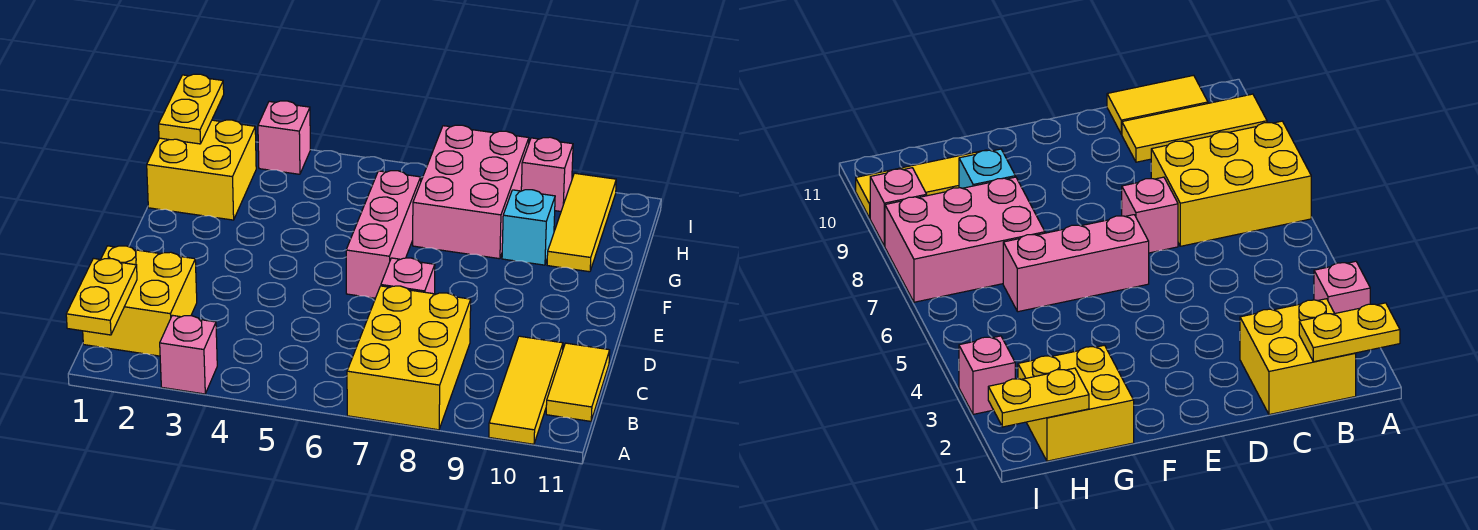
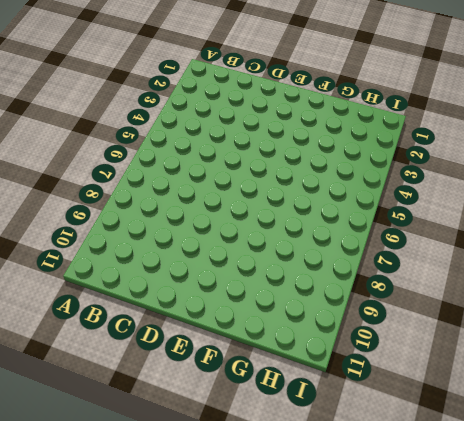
none -> pink brick A3 level 1
none -> yellow brick A7:C8 level 1
none -> yellow tile A10:C10 level 1

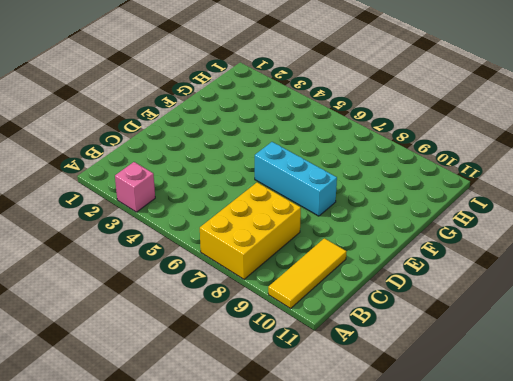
cyan brick E6:E8 level 1 -> pink brick E6:G6 level 1
none -> yellow brick B1:C2 level 1
none -> yellow tile B11:C11 level 1
none -> pink brick D7 level 1

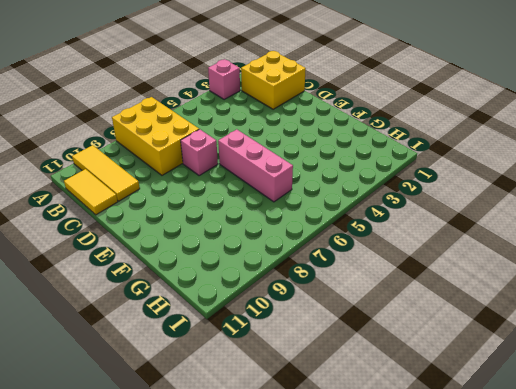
none -> yellow brick G1:H2 level 1
none -> pink brick G7:I8 level 1
none -> cyan brick G9 level 1

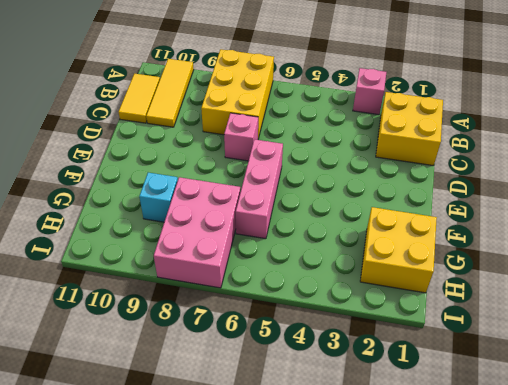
none -> yellow tile G10:I10 level 1
none -> pink brick I3 level 1
none -> pink brick I9 level 1

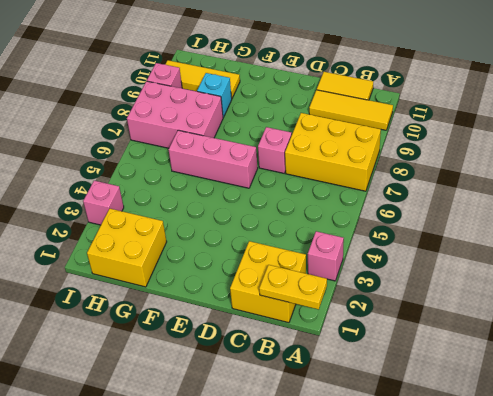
none -> yellow plate H1:I1 level 2

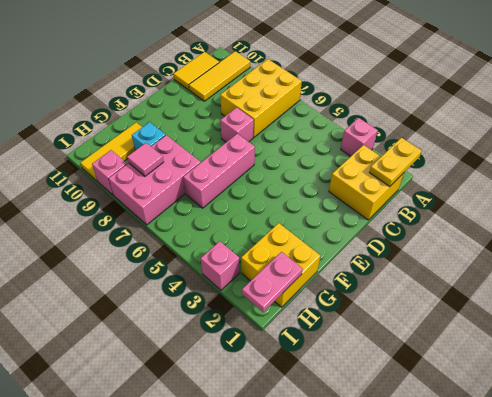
pink plate H1:I1 level 2 -> yellow plate H1:I1 level 2
pink tile H8 level 2 -> none

